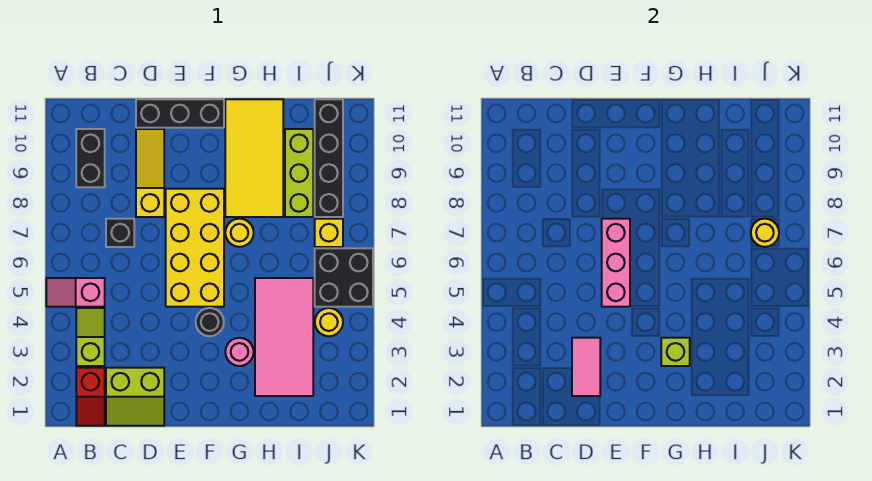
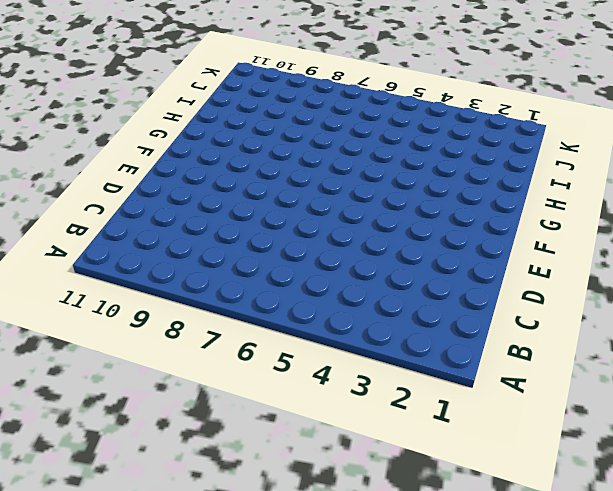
none -> pink slope A5:B5 level 1 top B
none -> red slope B1:B2 level 1 top 2
none -> lime slope B3:B4 level 1 top 3

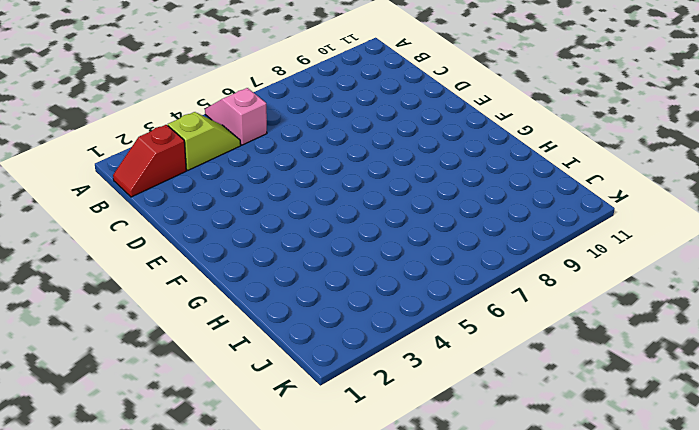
none -> black brick B9:B10 level 1
none -> lime slope C1:D2 level 1 top 2
none -> black brick C7 level 1

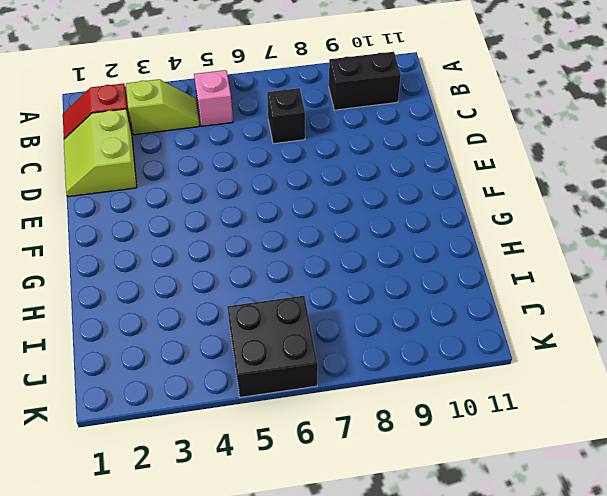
none -> yellow slope D8:D10 level 1 top 8
none -> black brick D11:F11 level 1
none -> yellow brick E5:F8 level 1

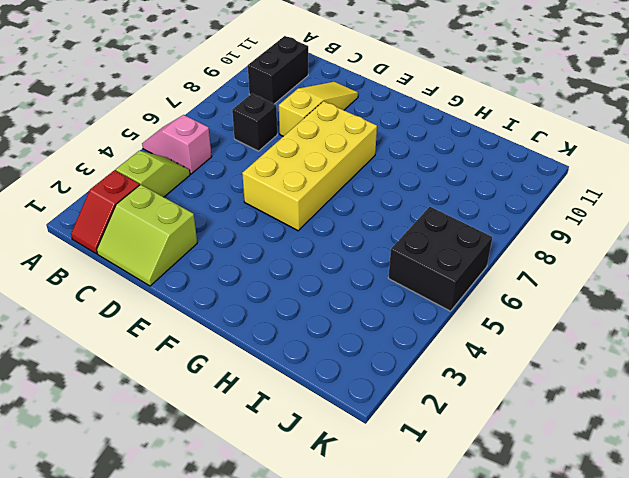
none -> black brick D11:F11 level 1
none -> black round brick F4 level 1
none -> pink round brick G3 level 1

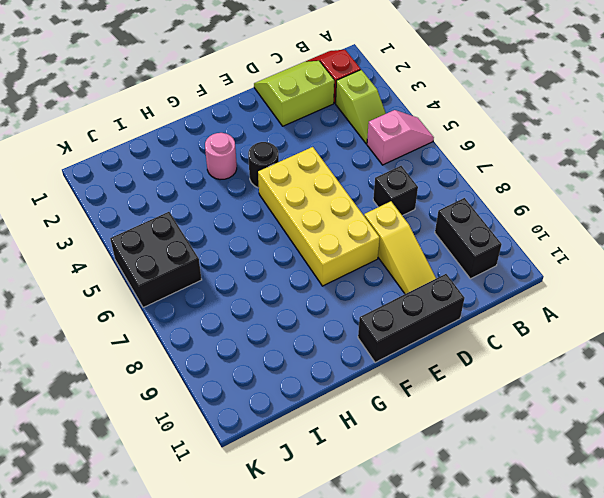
none -> yellow round brick G7 level 1
none -> yellow tile G8:H11 level 1
none -> pink tile H2:I5 level 1

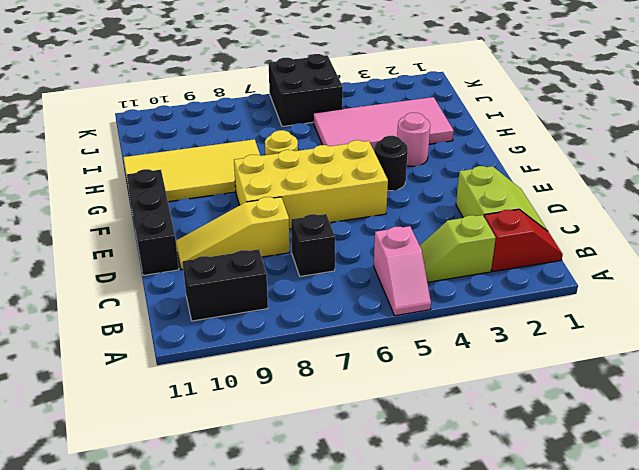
none -> lime brick I8:I10 level 1
none -> yellow round brick J4 level 1
none -> yellow brick J7 level 1

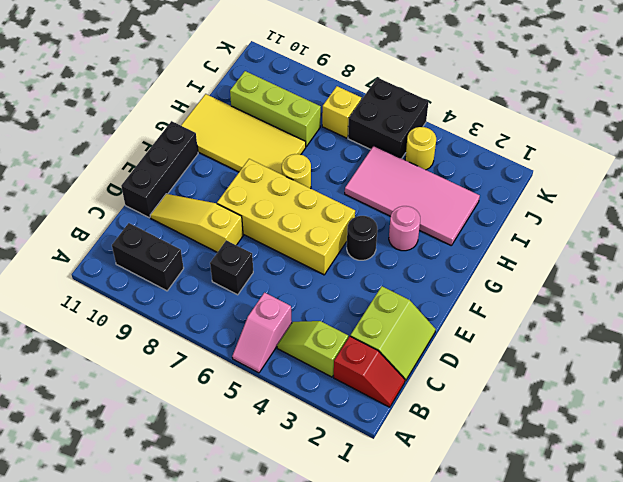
none -> black brick J8:J11 level 1
none -> pink tile D2:D3 level 2
none -> pink brick E5:E7 level 2

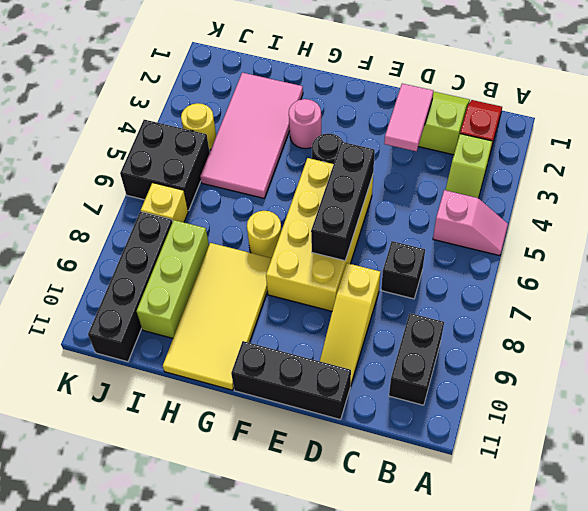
black brick E5:E7 level 2 -> pink brick E5:E7 level 2
none -> lime brick G3 level 2
none -> yellow round brick J7 level 2

